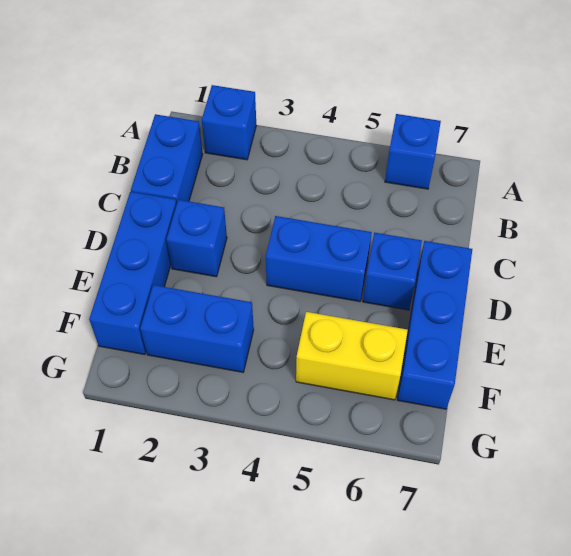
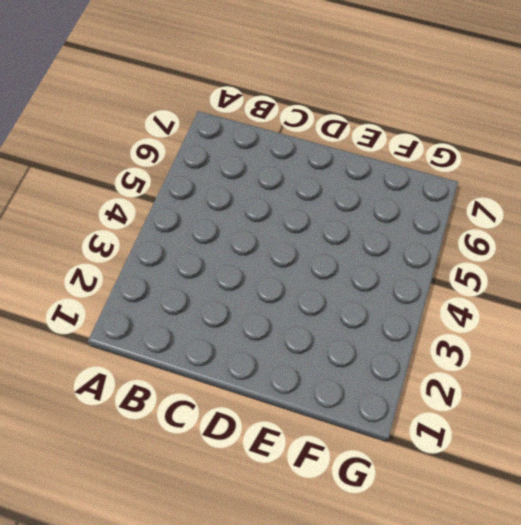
none -> blue brick A2 level 1
none -> blue brick A6 level 1

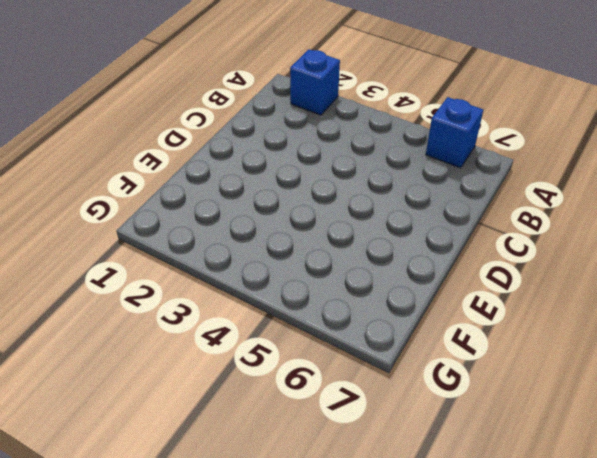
none -> blue brick B1:C1 level 1
none -> blue brick D1:F1 level 1

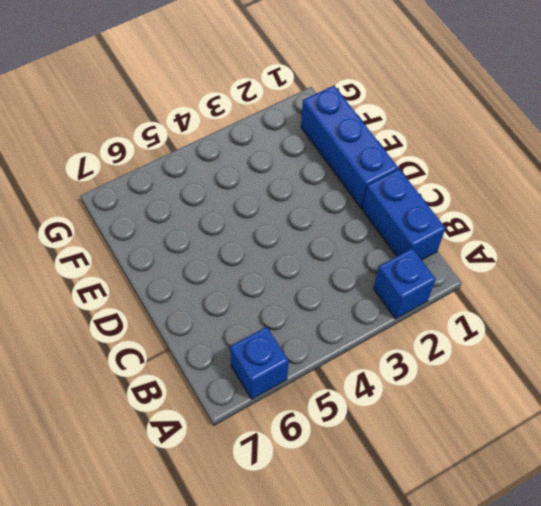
none -> blue brick D2 level 1
none -> blue brick D4:D5 level 1

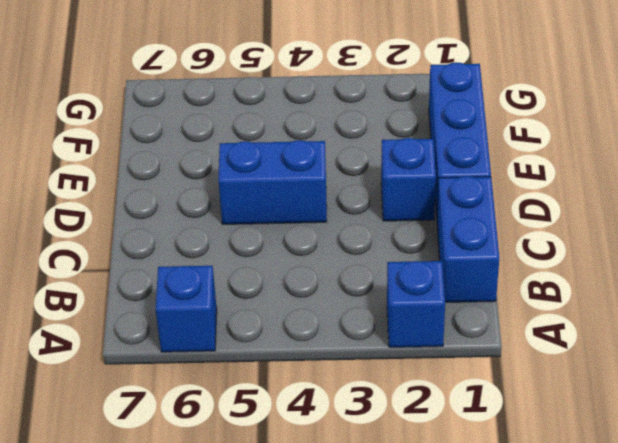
none -> blue brick D6 level 1
none -> blue brick D7:F7 level 1

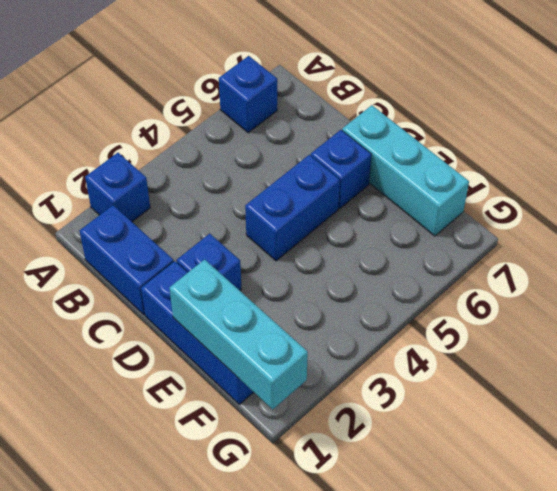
cyan brick D7:F7 level 1 -> blue brick D7:F7 level 1
cyan brick E1:G1 level 2 -> none
none -> blue brick F2:F3 level 1
none -> yellow brick F5:F6 level 1

